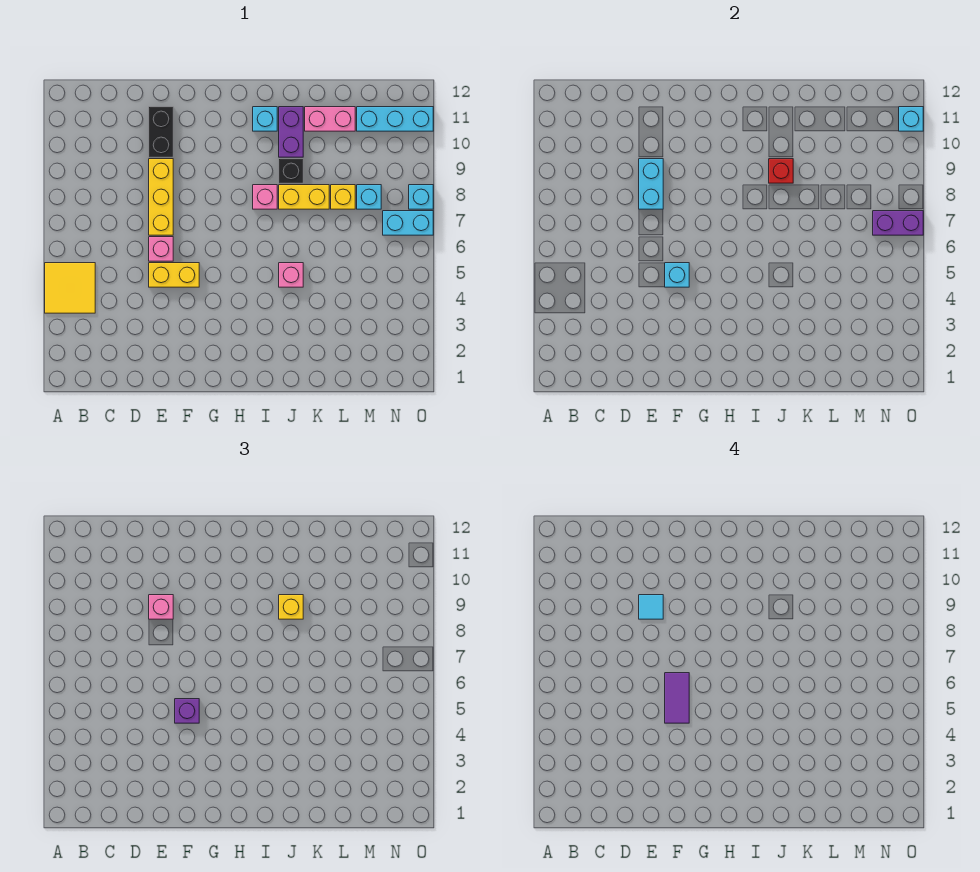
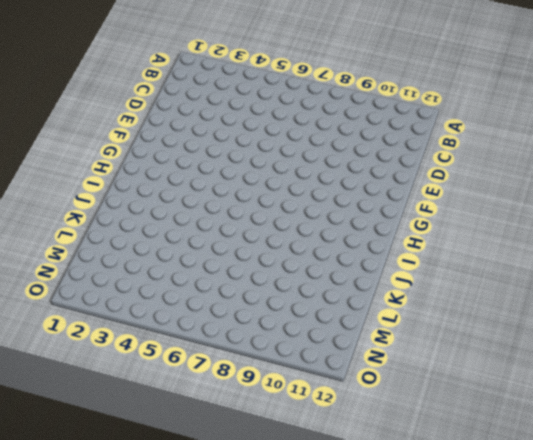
none -> yellow tile A4:B5 level 1
none -> yellow brick E5:F5 level 1
none -> pink brick E6 level 1

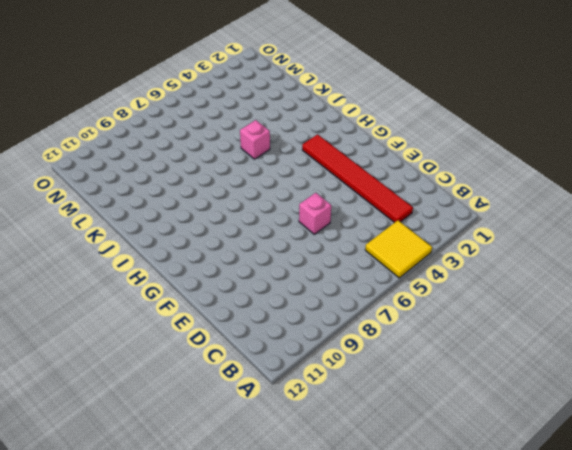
red tile C3:H3 level 1 -> none
none -> yellow brick E5:F5 level 1
none -> yellow brick E7:E9 level 1
none -> black brick E10:E11 level 1

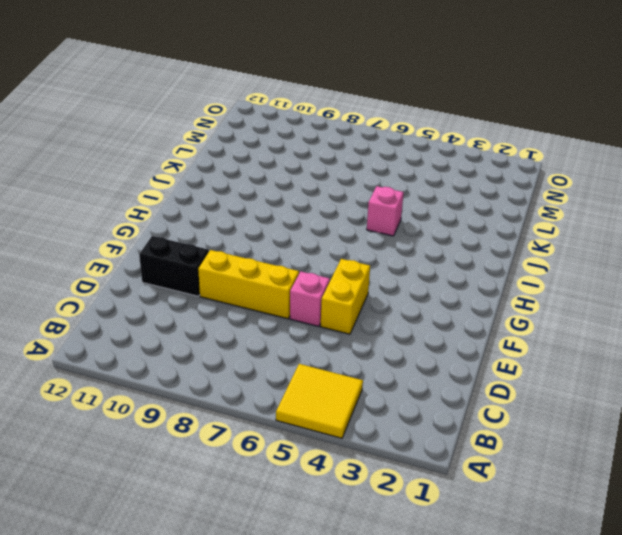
none -> pink brick I8 level 1
none -> cyan brick I11 level 1
none -> yellow brick J8:K8 level 1

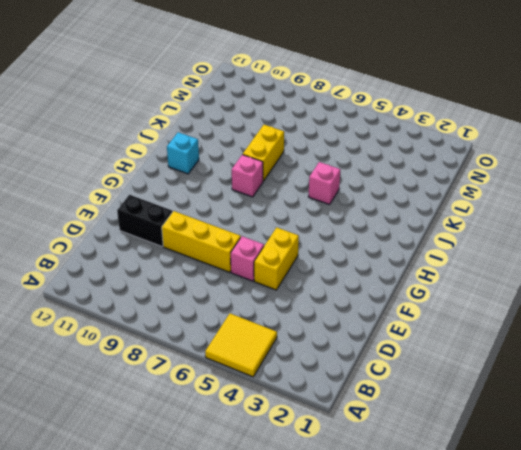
none -> black brick J9 level 1
none -> purple brick J10:J11 level 1
none -> pink brick K11:L11 level 1

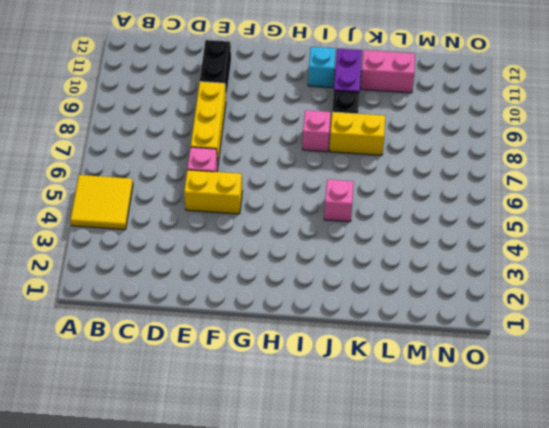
none -> yellow brick L8 level 1
none -> cyan brick M8 level 1
none -> cyan brick M11:O11 level 1

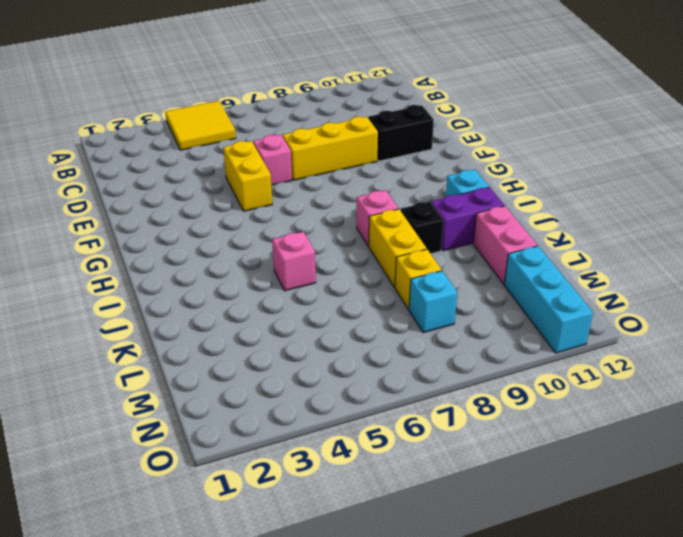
none -> cyan brick N7:O7 level 1
none -> cyan brick O8 level 1
none -> cyan brick E8:E9 level 2

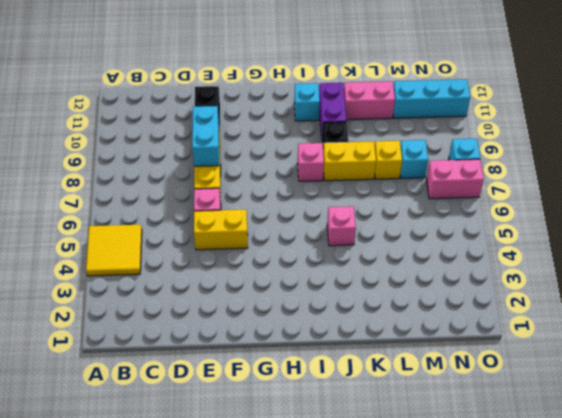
pink brick N7:O7 level 1 -> cyan brick N7:O7 level 1
none -> cyan brick F5 level 2
none -> red brick J9 level 2
none -> purple brick N7:O7 level 2

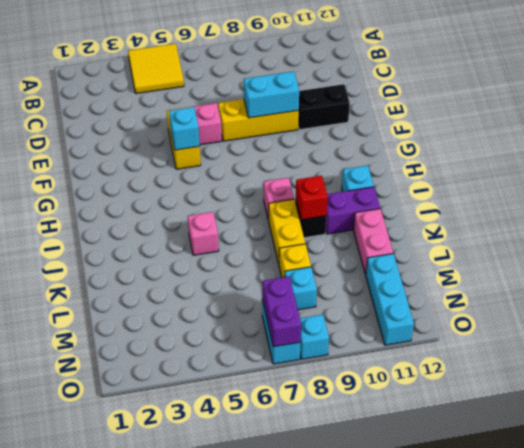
none -> cyan brick O11 level 2
none -> pink brick E9 level 3
none -> purple brick F5 level 3

